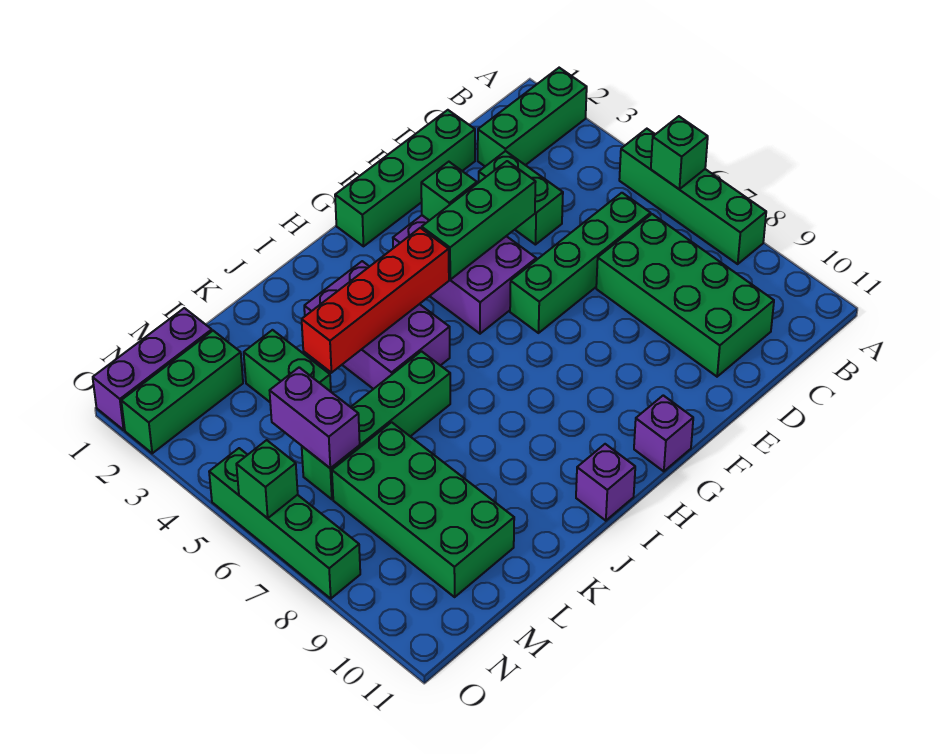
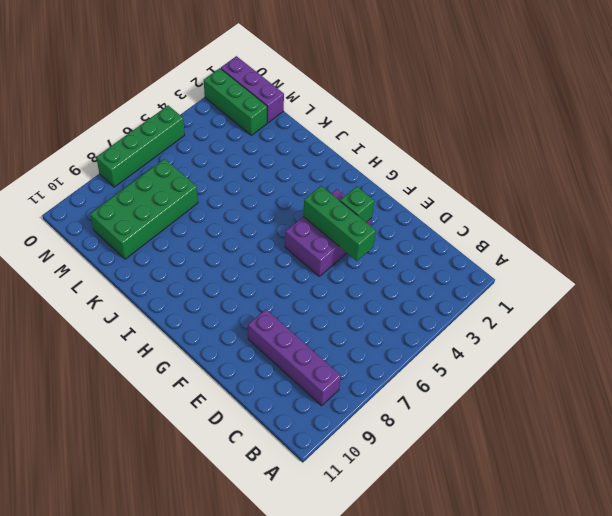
purple brick B9:E9 level 1 -> green brick C7:D10 level 1
none -> green brick A2:C2 level 1
none -> green brick A5:A8 level 1
none -> green brick C6:F6 level 1

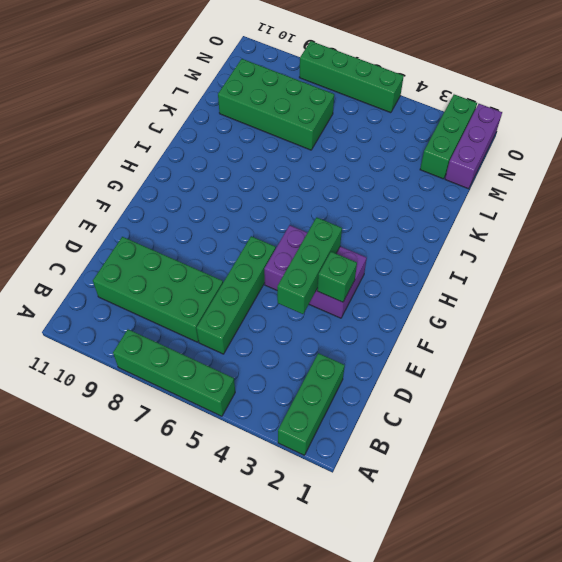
none -> green brick D1:G1 level 1
none -> green brick D3:D4 level 1
none -> purple brick G11 level 1

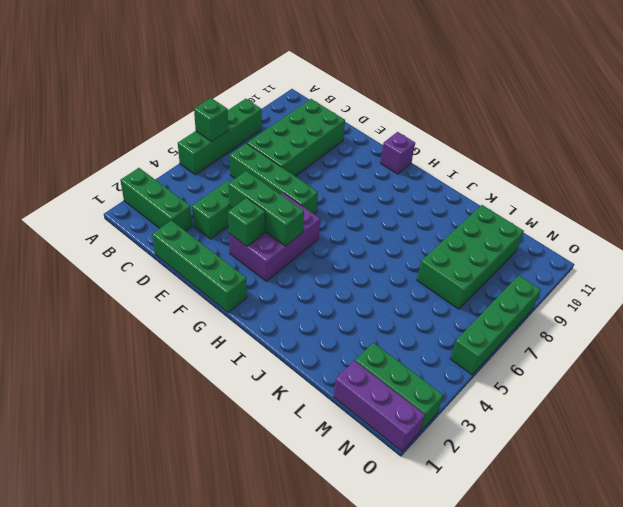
none -> purple brick I3:J5 level 1
none -> purple brick I11 level 1
none -> green brick J6:M6 level 1

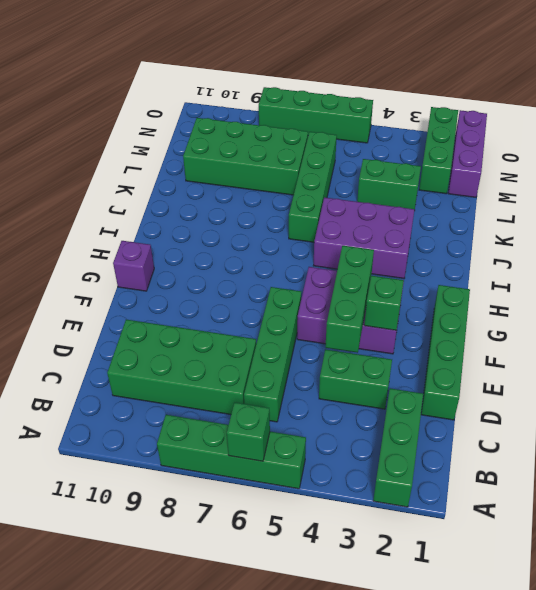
none -> purple brick I11 level 1
none -> red brick H4:K4 level 2
none -> purple brick M5:M6 level 2

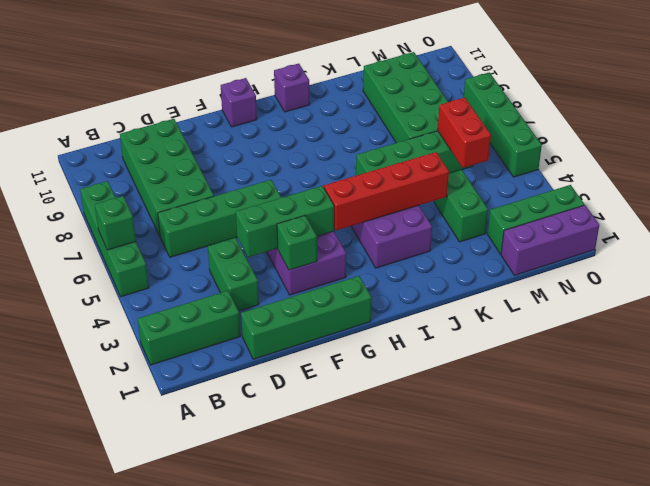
red brick M5:M6 level 2 -> purple brick M5:M6 level 2
none -> green brick O6 level 2

